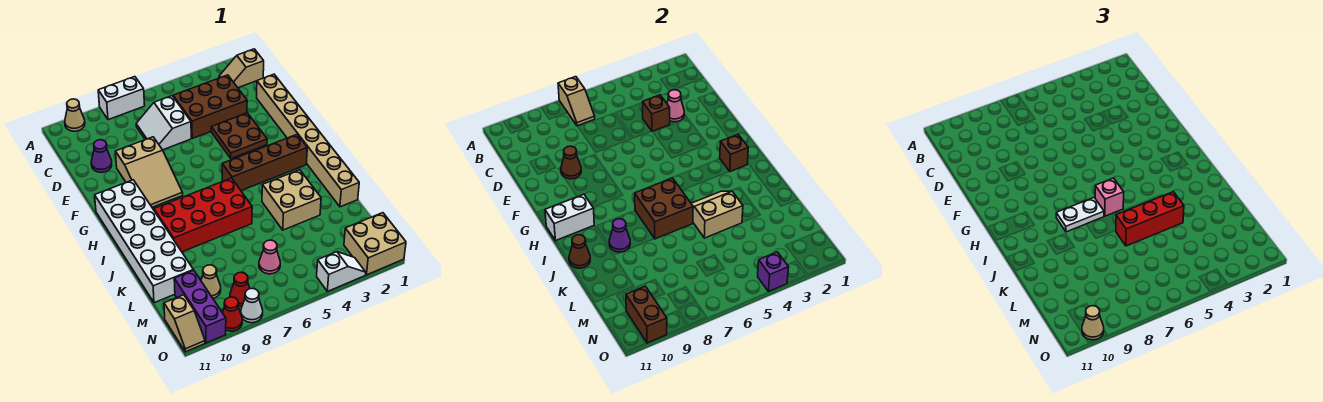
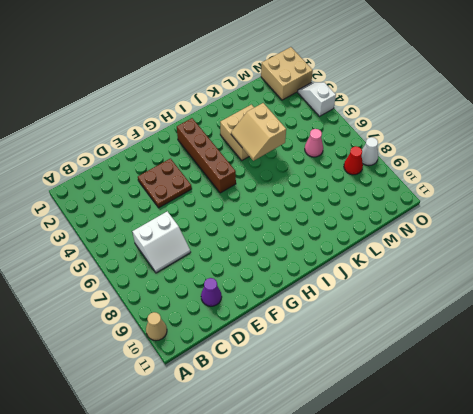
none -> white brick A7:A8 level 1
none -> tan slope B1:B2 level 1 top 1
none -> brown brick C3:D5 level 1
none -> tan brick D1:K1 level 1

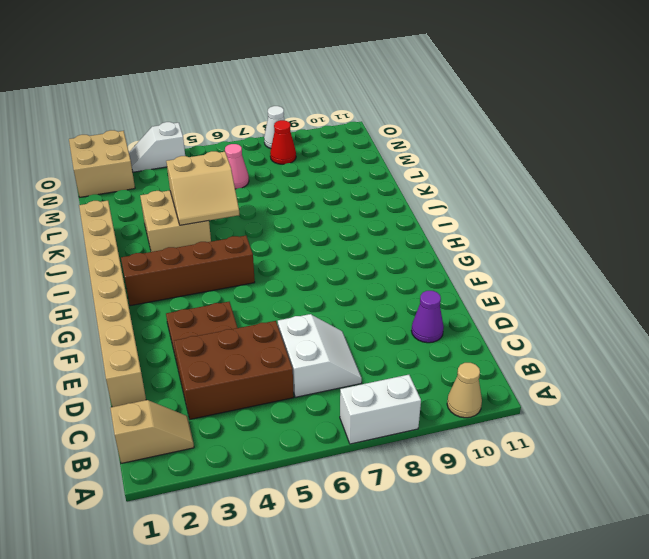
none -> tan slope E8:G9 level 1 top E
none -> white brick G10:L11 level 1
none -> red brick I6:J9 level 1
none -> tan cone M9 level 1

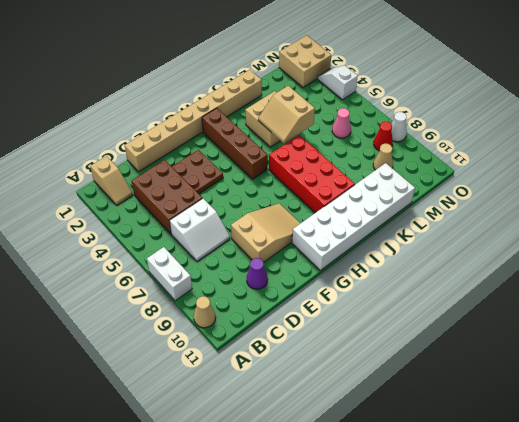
none -> purple brick M10:O10 level 1
none -> tan slope N11:O11 level 1 top N
none -> red cone O9 level 1
none -> tan slope A7:B7 level 2 top A

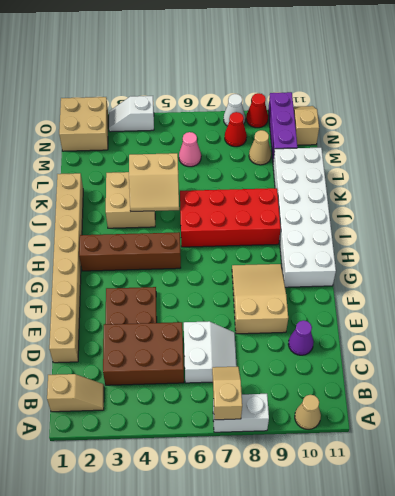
none -> pink cone D3 level 2
none -> brown brick D4 level 2
none -> brown cone E9 level 2
none -> brown brick H2 level 2

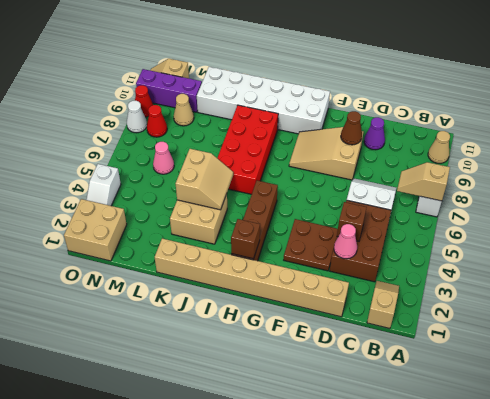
none -> white brick H10:H11 level 2
none -> brown brick I6:J7 level 2
none -> purple cone J9 level 2
none -> brown cone J11 level 2

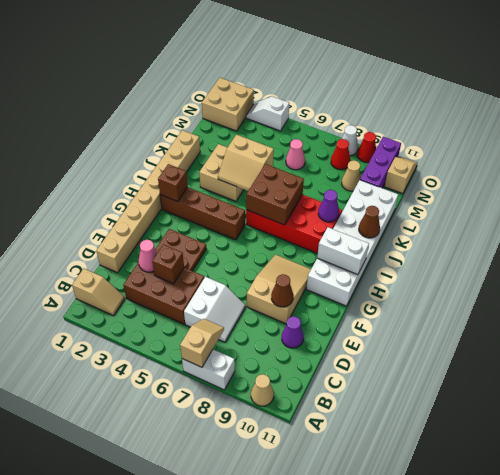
none -> brown brick N10:O10 level 2
none -> purple brick O4 level 2
none -> pink brick I6 level 3
none -> white plate I7:I8 level 3

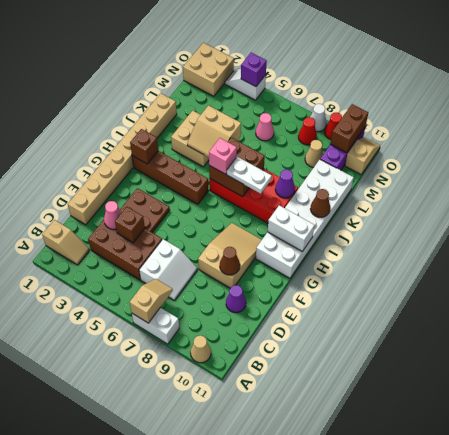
none -> red brick K4:K6 level 3
none -> tan cone O10 level 3

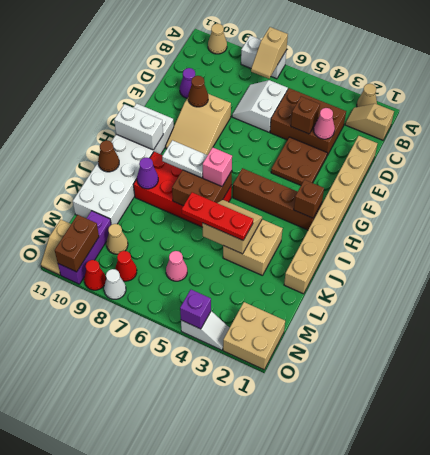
tan cone A2 level 1 -> tan cone O10 level 3
red plate K4:K6 level 3 -> red brick K4:K6 level 3

